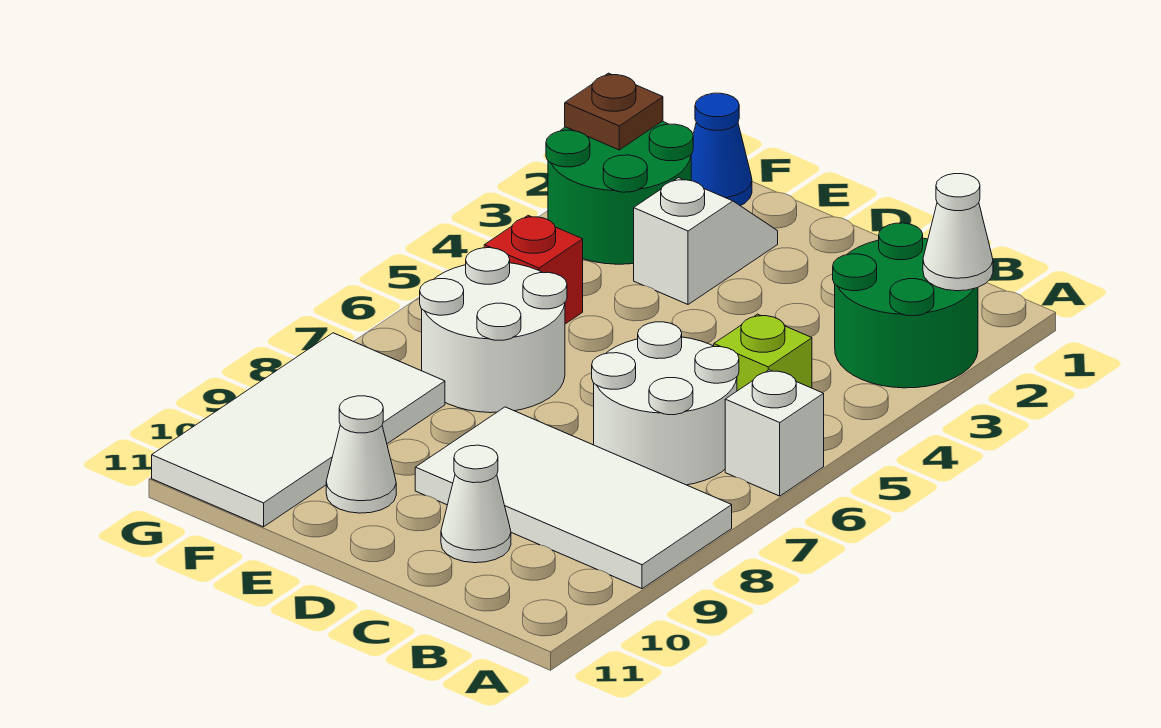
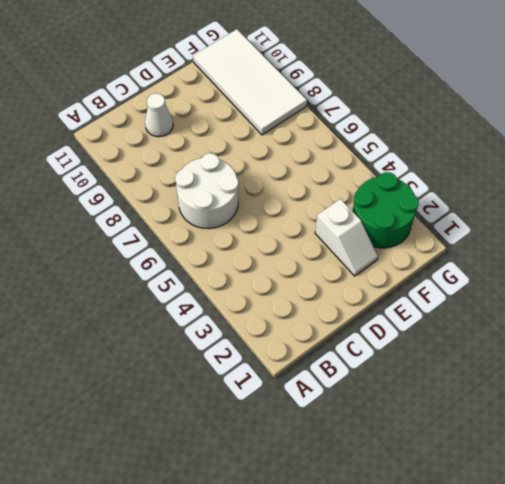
none -> green round brick A2:B3 level 1
none -> white brick A6 level 1
none -> white tile A8:D9 level 1

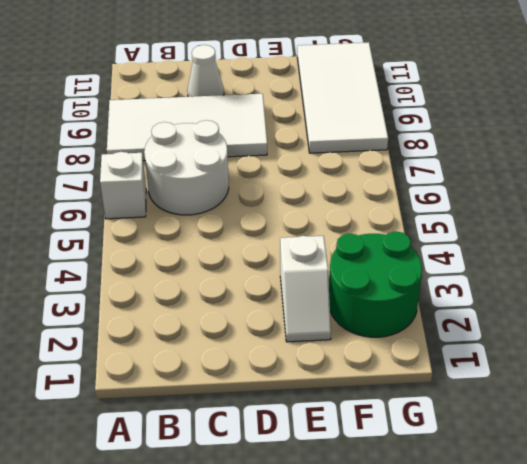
none -> green round brick A2:B3 level 1
none -> lime brick B5 level 1
none -> white round brick E6:F7 level 1

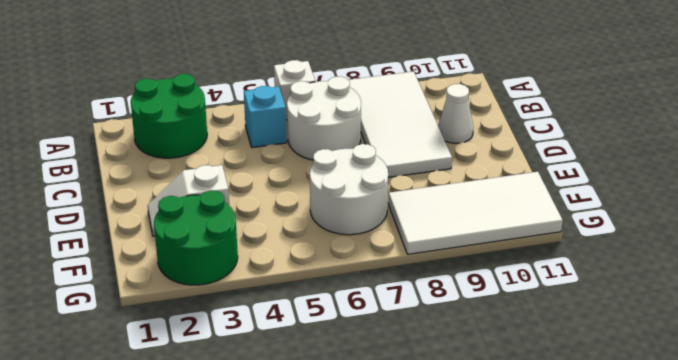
cyan brick B5 level 1 -> lime brick B5 level 1
none -> white cone E10 level 1
none -> blue cone F1 level 1
none -> red brick F5 level 1

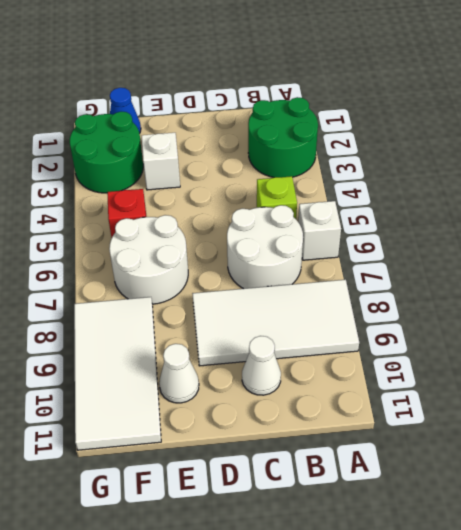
none -> white cone A2 level 2
none -> brown plate G2 level 2

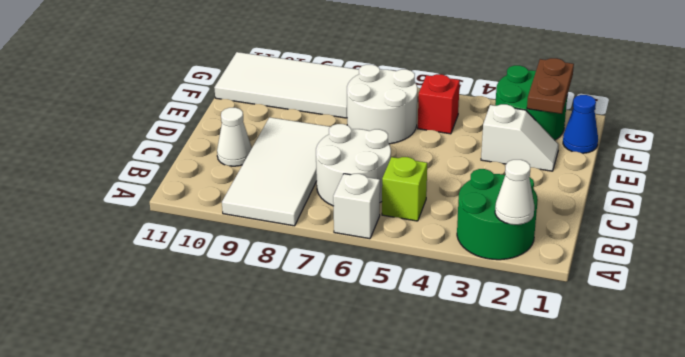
brown plate F2:G2 level 2 -> brown plate G2 level 2
none -> white cone E10 level 1

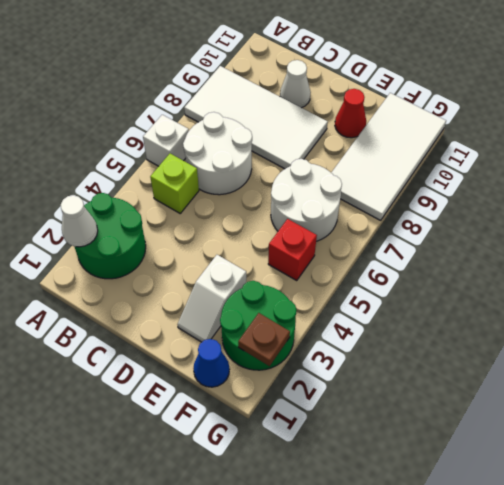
red cone E10 level 1 -> white cone E10 level 1

